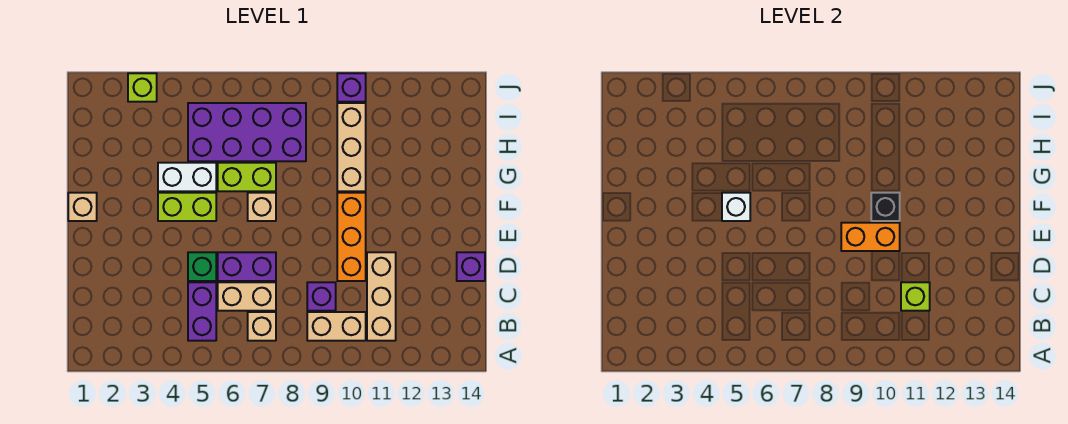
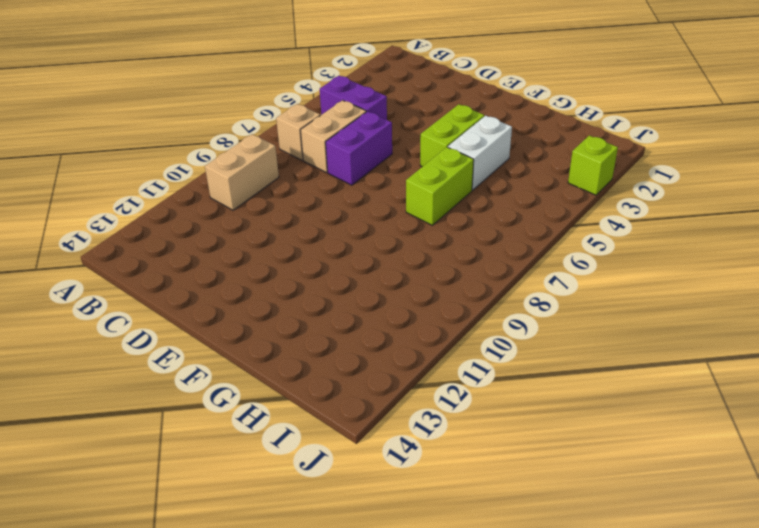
none -> tan brick B11:D11 level 1
none -> purple brick C9 level 1
none -> green brick D5 level 1

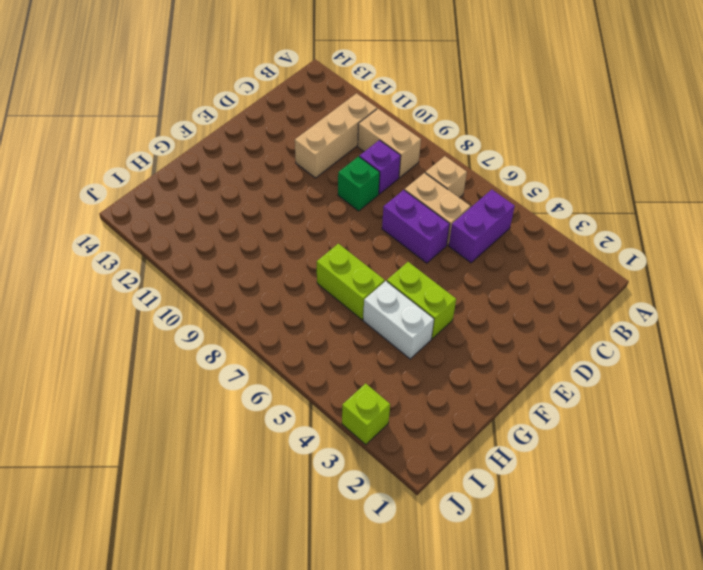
green brick D9 level 1 -> green brick D5 level 1
none -> orange brick D10:F10 level 1
none -> purple brick D14 level 1
none -> tan brick F1 level 1

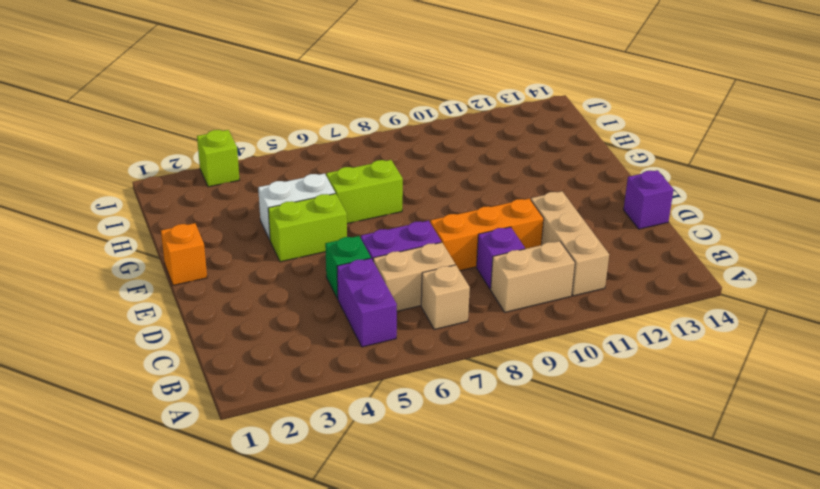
orange brick D8:D10 level 1 -> orange brick D10:F10 level 1
orange brick F1 level 1 -> tan brick F1 level 1
none -> tan brick F7 level 1
none -> tan brick G10:I10 level 1
none -> purple brick H5:I8 level 1

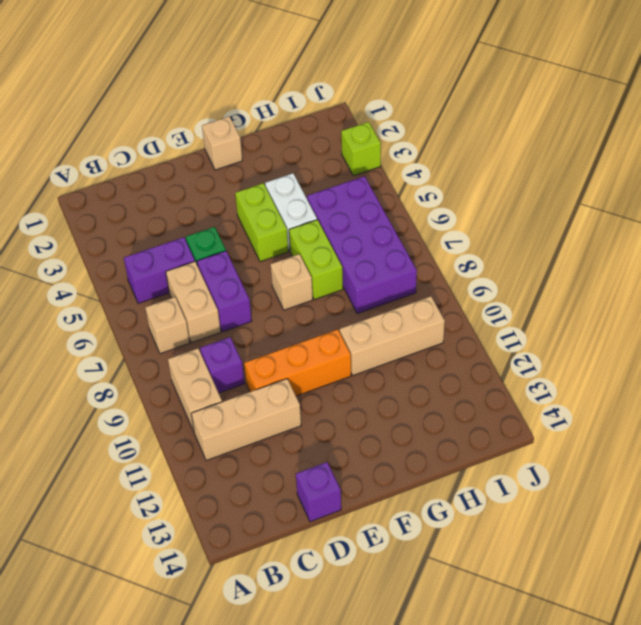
none -> purple brick J10 level 1
none -> lime brick C11 level 2
none -> orange brick E9:E10 level 2

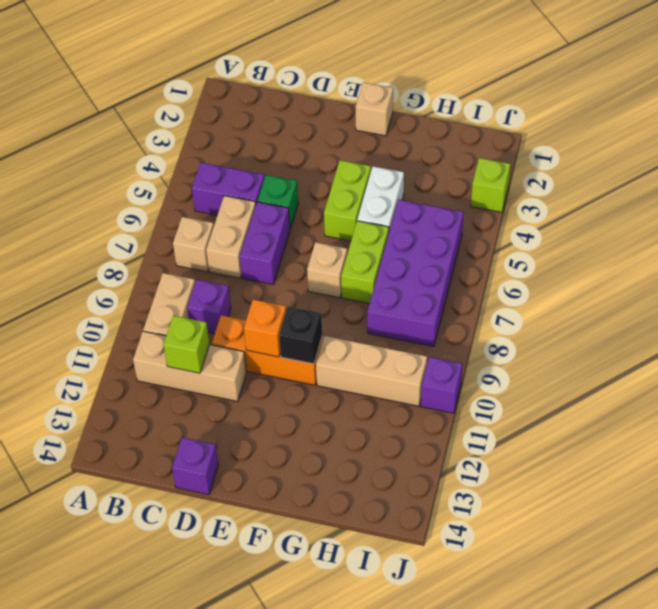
orange brick E10 level 2 -> orange brick E9:E10 level 2
none -> white brick F5 level 2

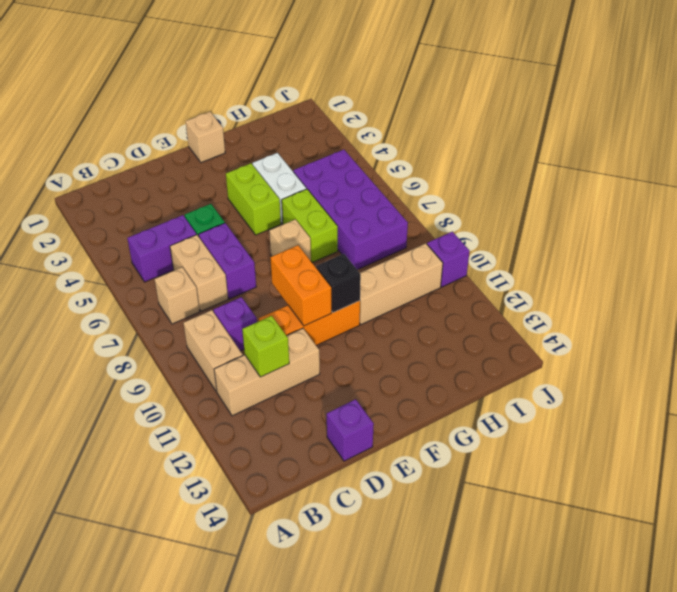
none -> lime brick J3 level 1
none -> white brick F5 level 2

